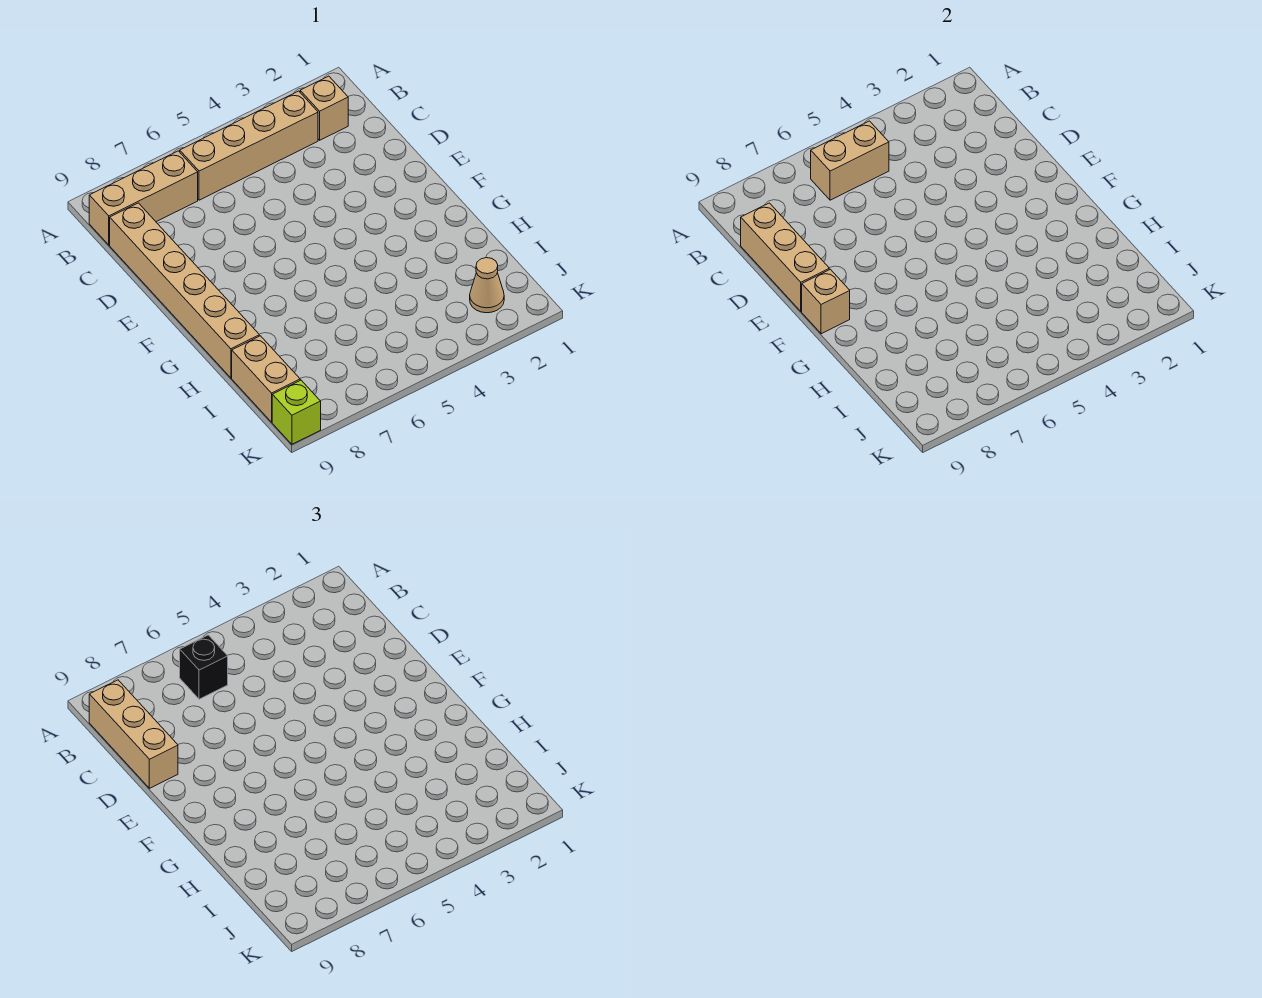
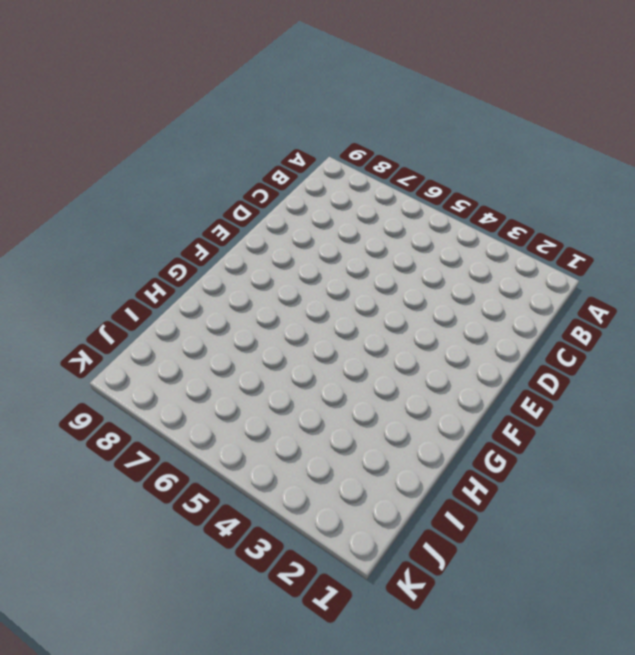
none -> tan brick B2 level 1
none -> tan brick B3:B6 level 1
none -> tan brick B7:B9 level 1

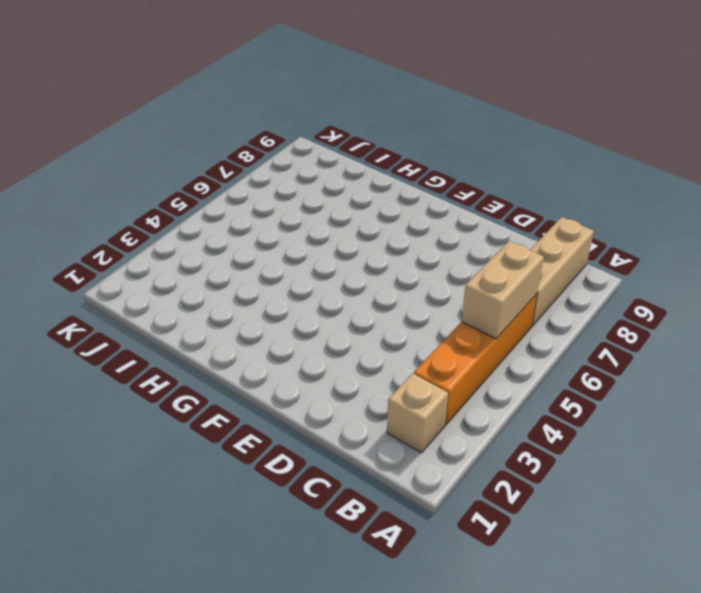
orange brick B3:B6 level 1 -> tan brick B3:B6 level 1
none -> tan brick C9:H9 level 1
none -> tan brick I9:J9 level 1
none -> tan cone J2 level 1

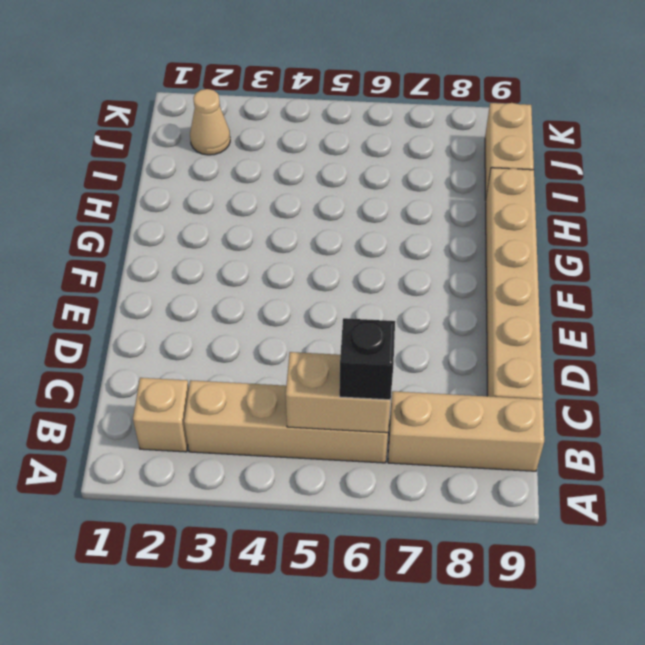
none -> lime brick K9 level 1
none -> tan brick C9:E9 level 2
none -> tan brick F9 level 2

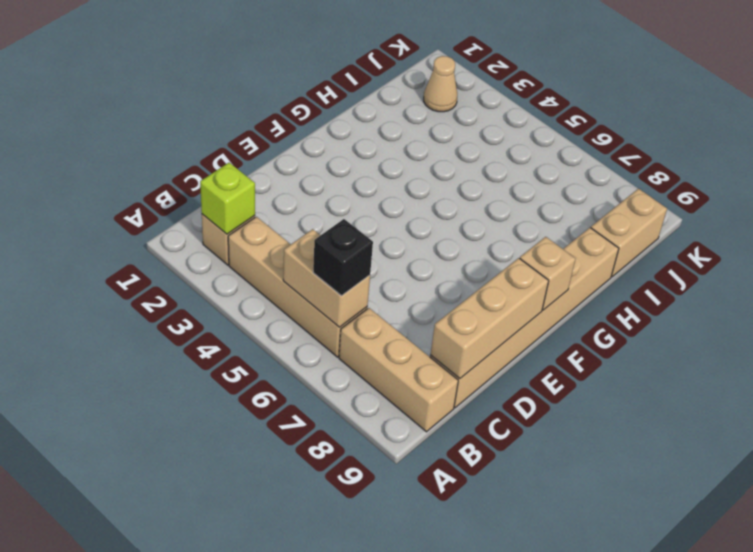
lime brick B2 level 2 -> lime brick K9 level 1
none -> tan brick B9:D9 level 3

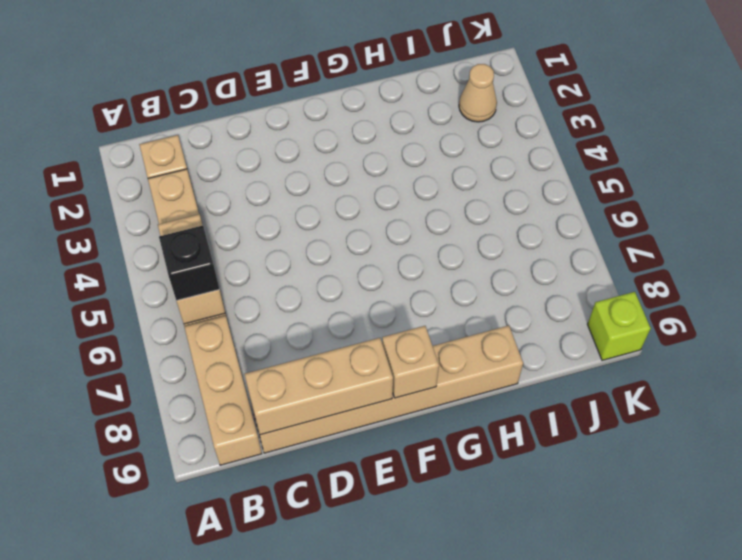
none -> tan brick I9:J9 level 1
none -> tan brick B9:D9 level 3

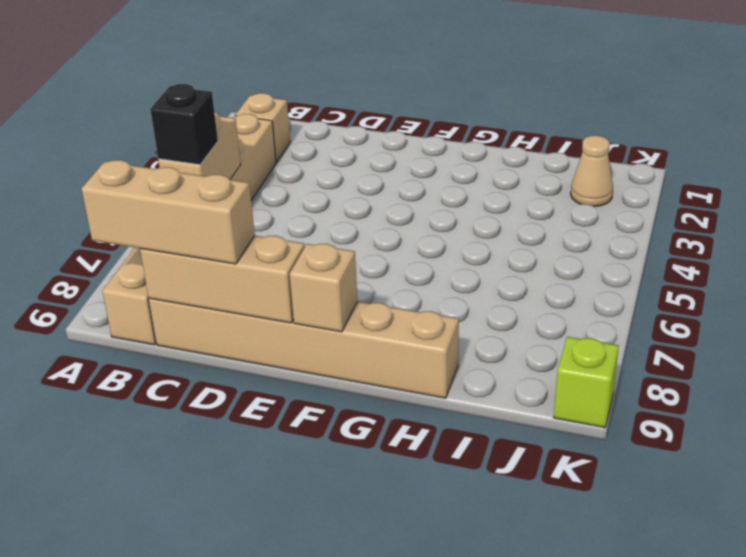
none -> tan brick I9:J9 level 1

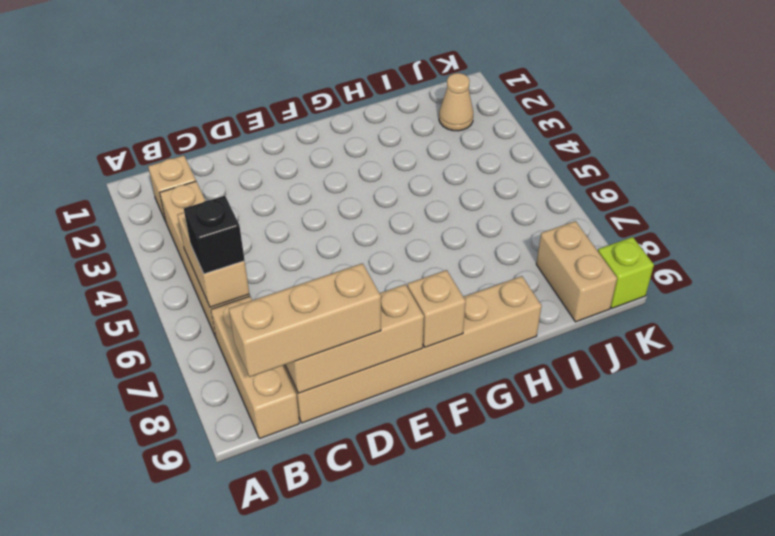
tan brick J8:J9 level 1 -> tan brick I9:J9 level 1

